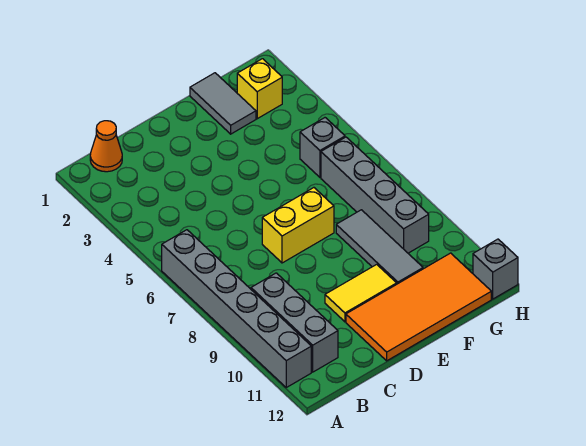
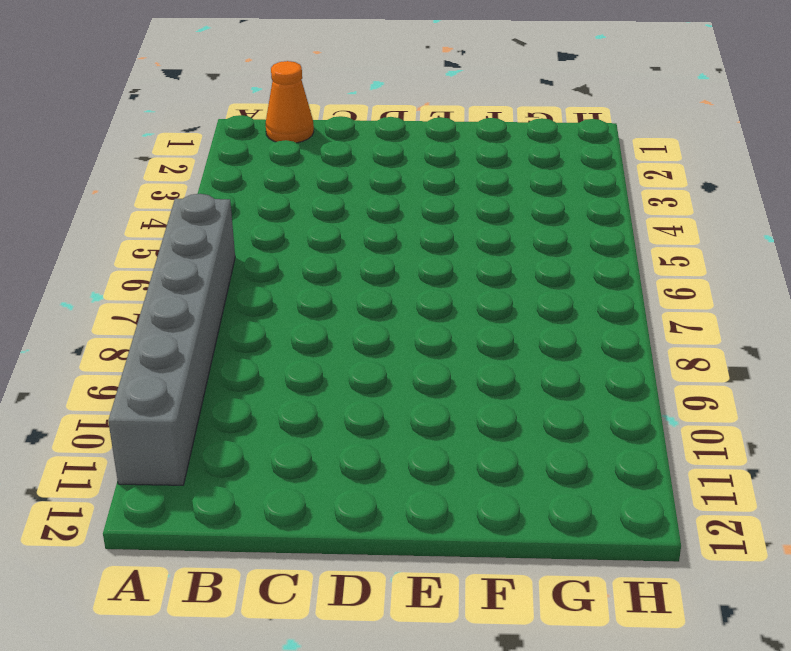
none -> grey brick B9:B11 level 1
none -> yellow brick D7:E7 level 1
none -> yellow tile D10:E10 level 1

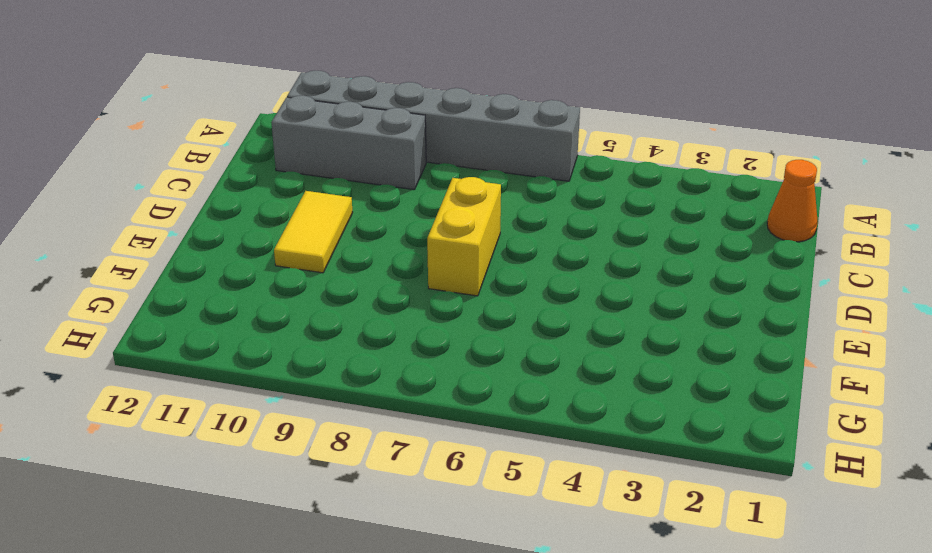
none -> orange tile D11:G12 level 1
none -> grey tile F1:F2 level 1
none -> grey tile F8:F10 level 1

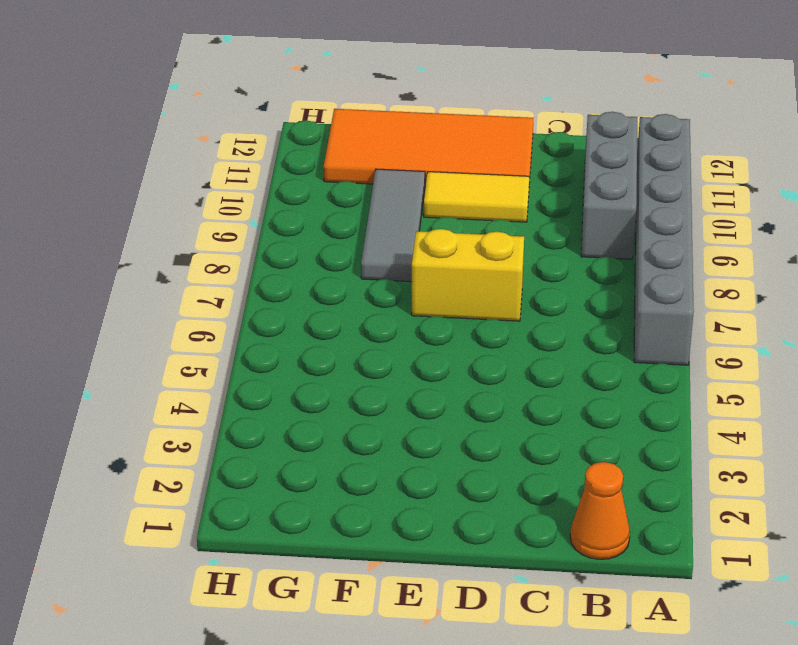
none -> grey tile F1:F2 level 1
none -> yellow brick G2 level 1
none -> grey brick G5 level 1

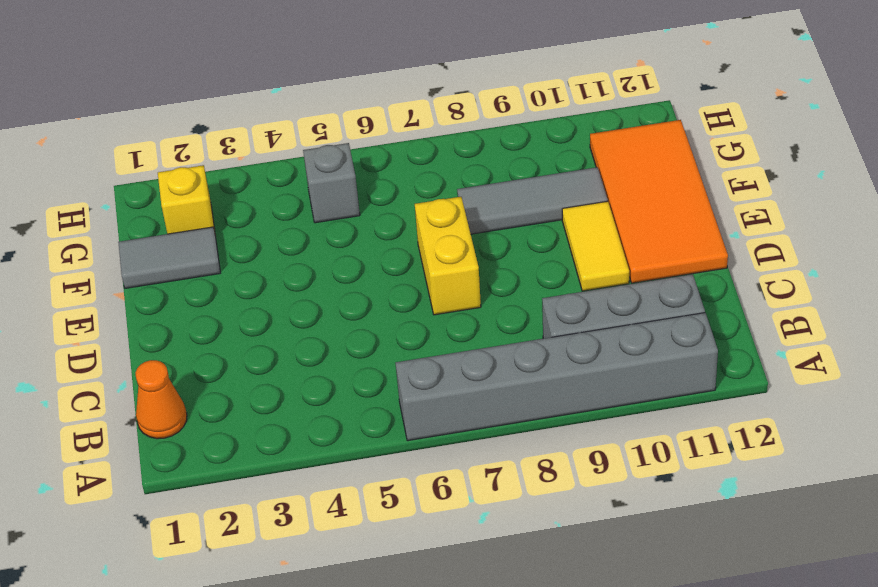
none -> grey brick G6:G9 level 1
none -> grey brick H12 level 1

